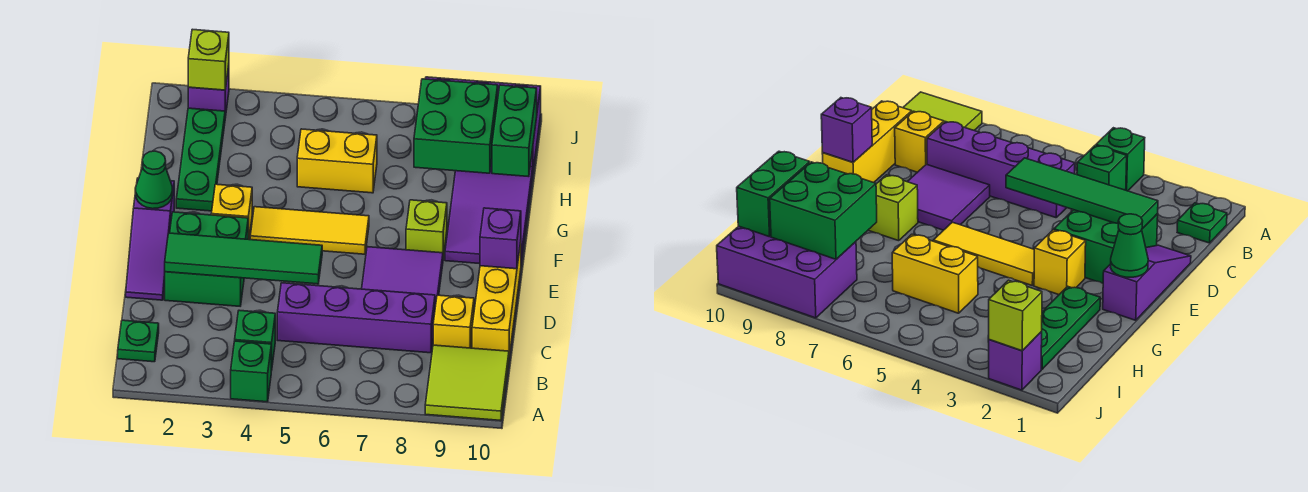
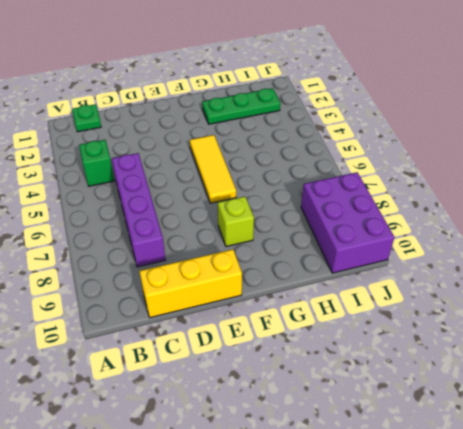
none -> green brick A4 level 1
none -> lime tile A9:B10 level 1
none -> yellow brick C9 level 1

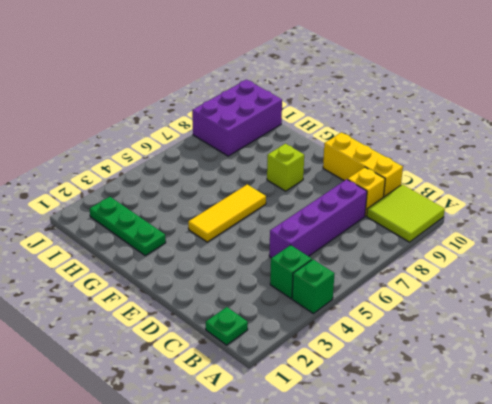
none -> purple slope D1:F1 level 1 top F
none -> green brick D2:E3 level 1
none -> purple tile D7:E8 level 1

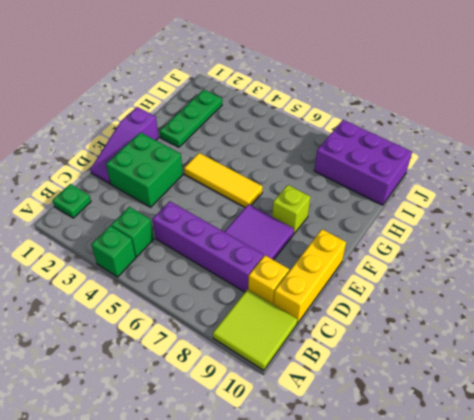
none -> yellow brick F3 level 1
none -> purple tile F9:H10 level 1
none -> yellow brick H5:H6 level 1

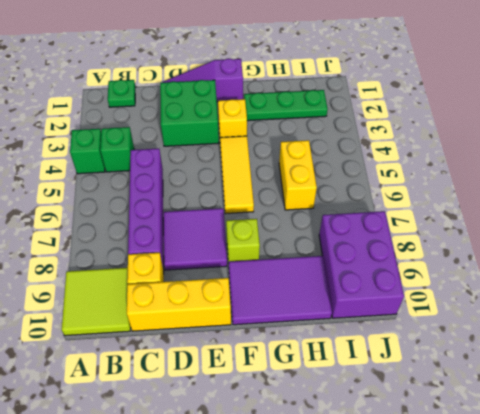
none -> purple brick J2 level 1
none -> green tile D2:D5 level 2
none -> purple brick E10 level 2

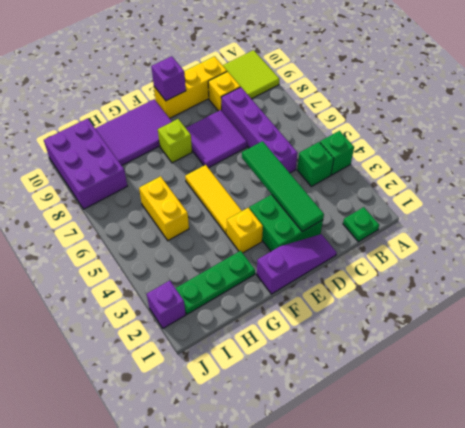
none -> green cone F1 level 2
none -> green brick H8:I9 level 2
none -> green brick H10:I10 level 2

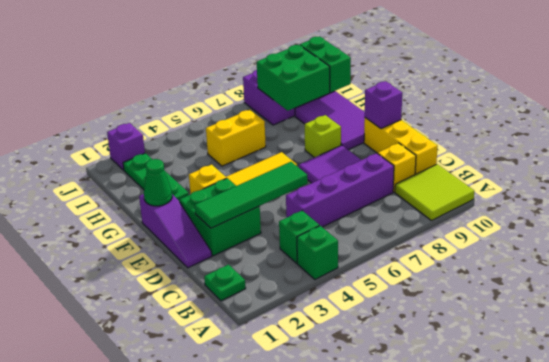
none -> lime brick J2 level 2

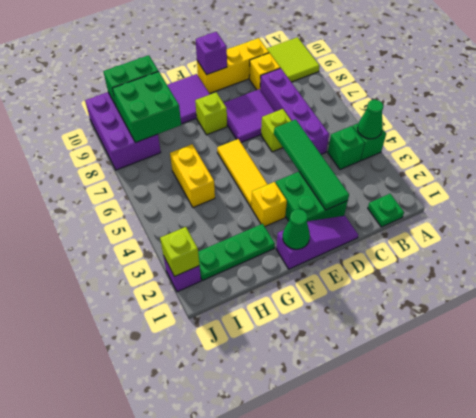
green cone A4 level 2 -> none
lime brick D6 level 1 -> none

